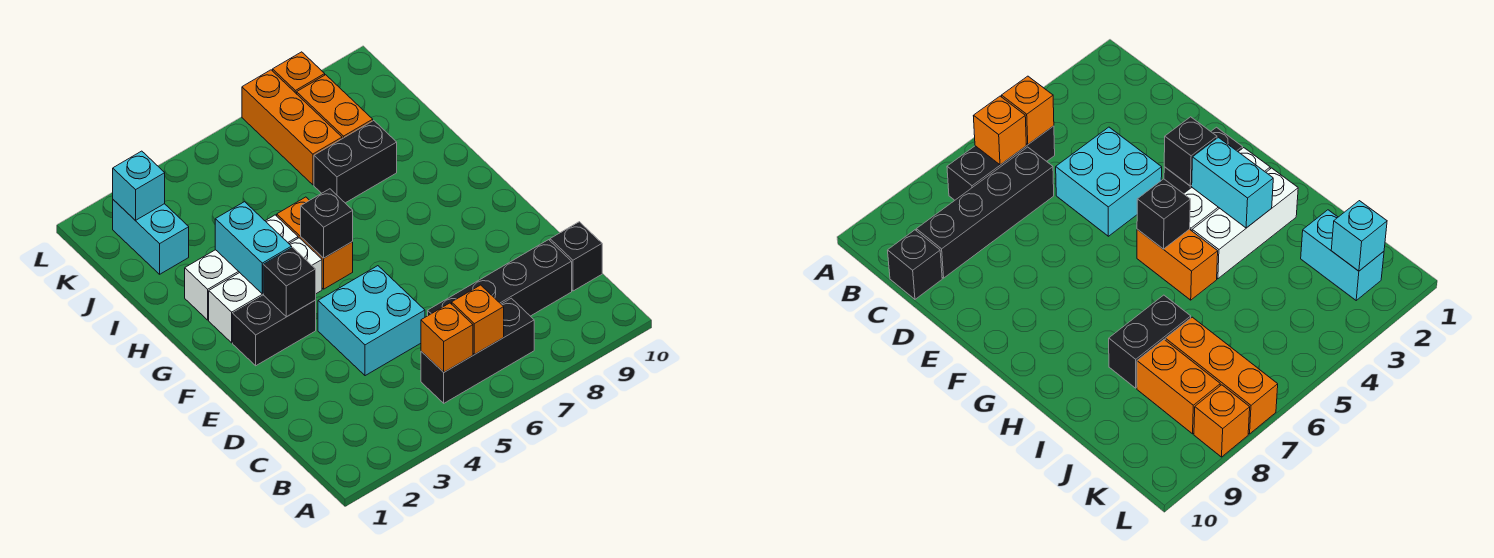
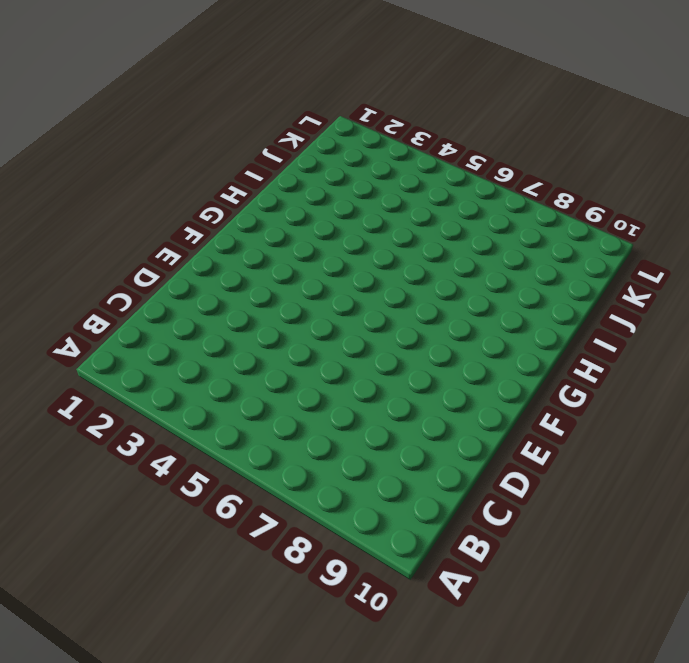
none -> black brick B5:B7 level 1
none -> black brick C6:C9 level 1
none -> black brick C10 level 1

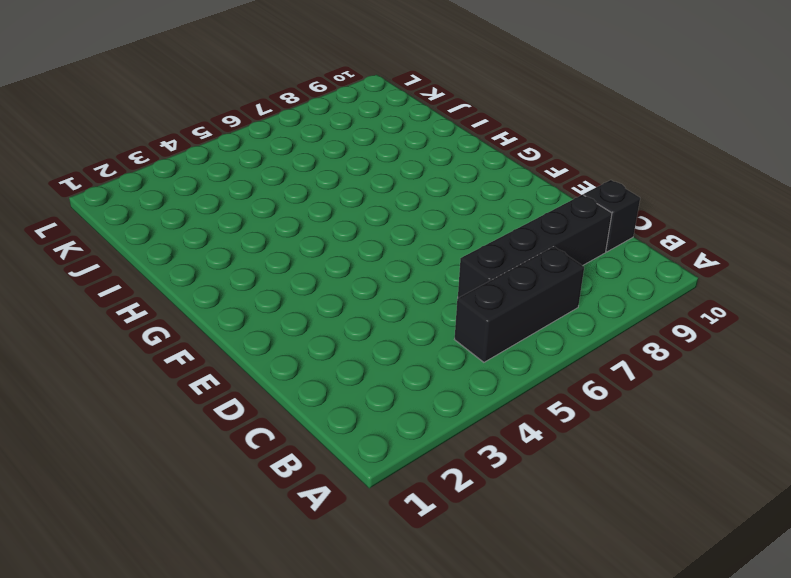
none -> cyan brick D4:E5 level 1
none -> black brick F2:F3 level 1
none -> white brick G2:G4 level 1

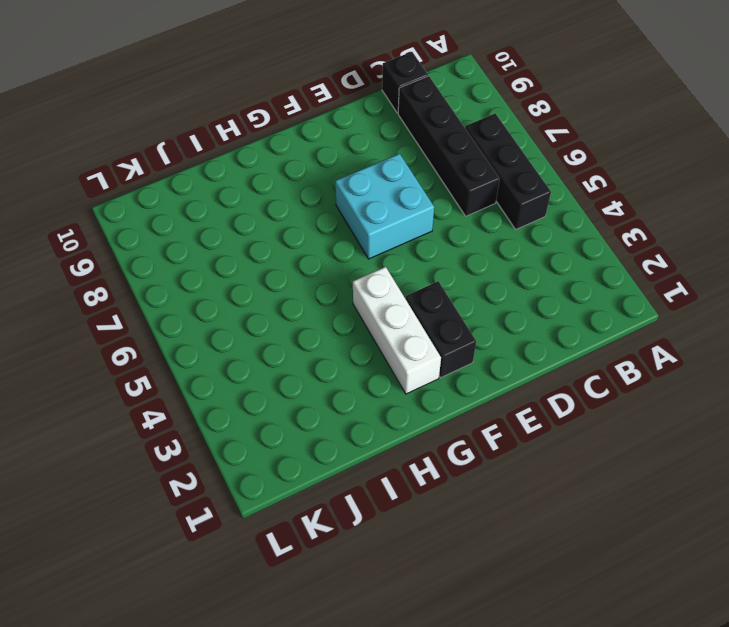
cyan brick E6:F7 level 1 -> cyan brick D4:E5 level 1
none -> orange brick G5:H5 level 1
none -> white brick H2:H4 level 1
none -> black brick I7:I8 level 1

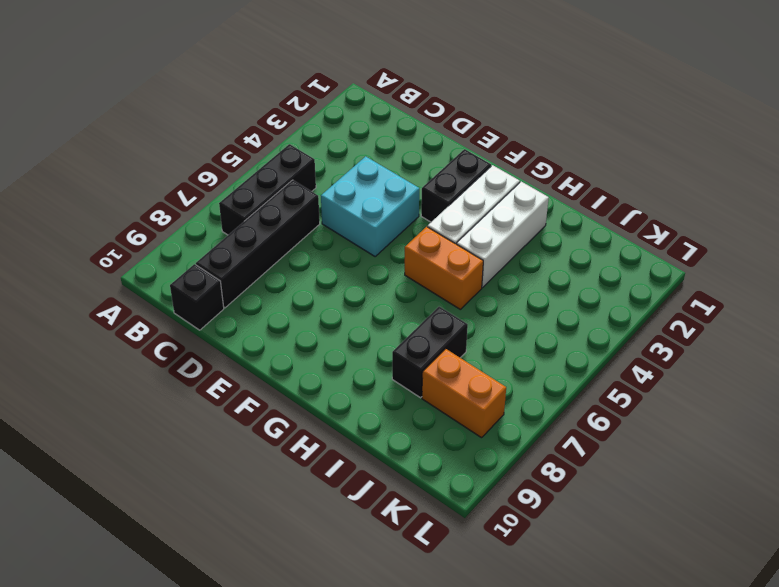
none -> cyan brick J2:K2 level 1
none -> orange brick J7:L7 level 1
none -> orange brick L8 level 1

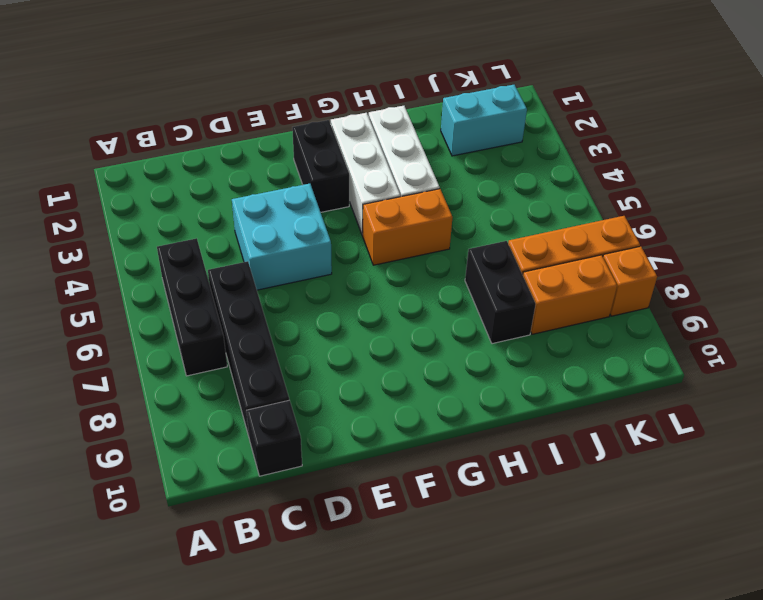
none -> orange brick B5 level 2
none -> orange brick B6 level 2
none -> black brick F3 level 2

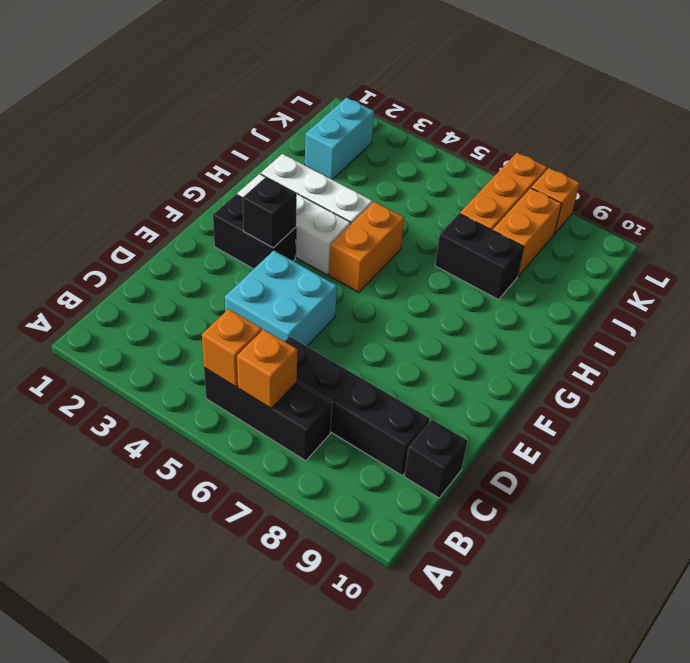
none -> cyan brick G3:H3 level 2
none -> black brick G5 level 2
none -> cyan brick K2 level 2

